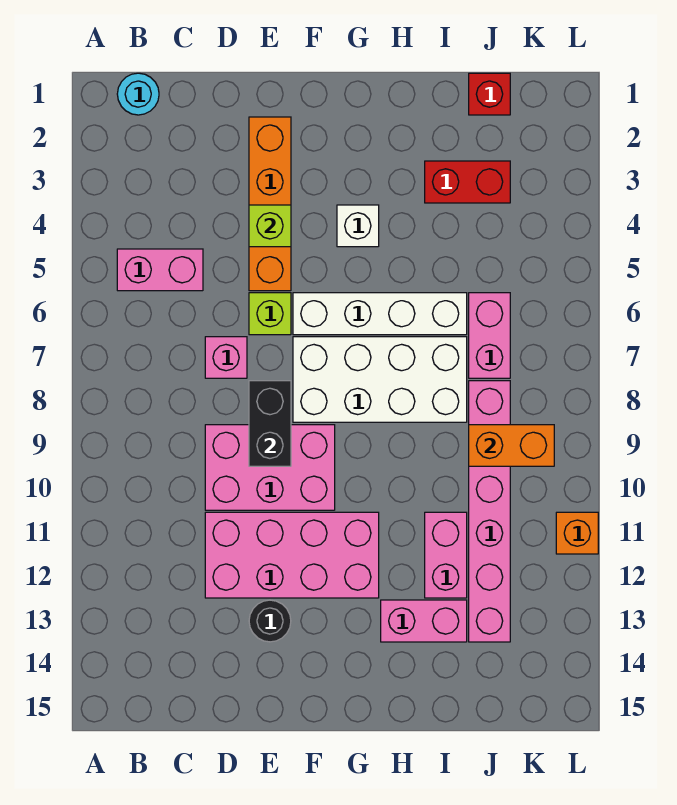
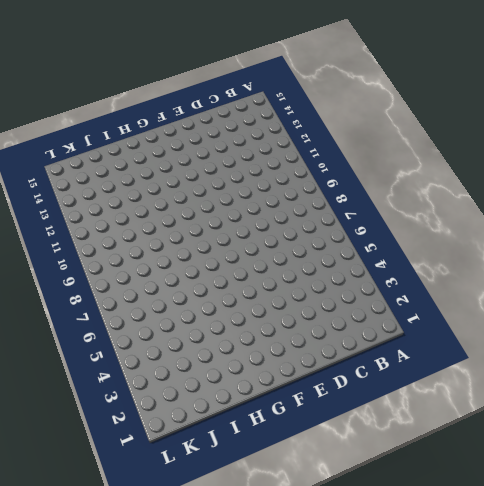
none -> cyan round brick B1 level 1
none -> pink brick B5:C5 level 1
none -> pink brick D7 level 1

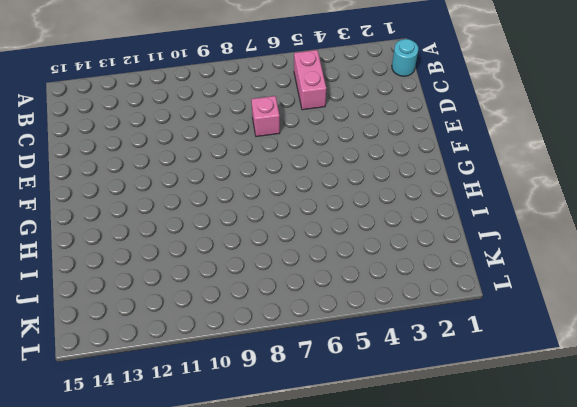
none -> pink brick D9:F10 level 1
none -> pink brick D11:G12 level 1
none -> orange brick E2:E5 level 1

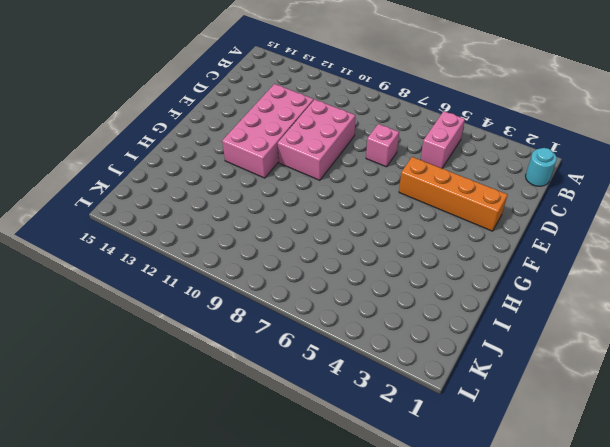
none -> lime brick E6 level 1
none -> black round brick E13 level 1
none -> white brick F6:I6 level 1

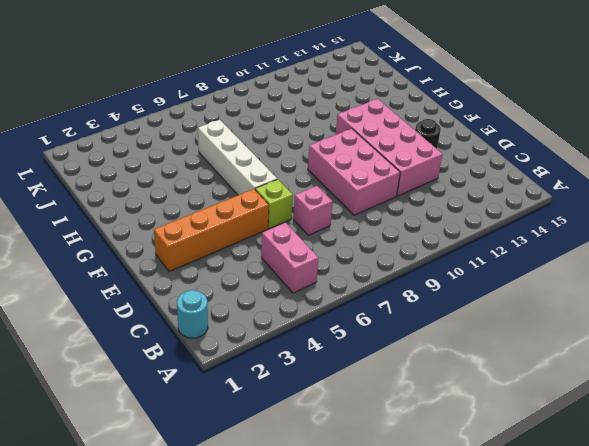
none -> white brick F7:I8 level 1
none -> white brick G4 level 1
none -> pink brick H13:I13 level 1

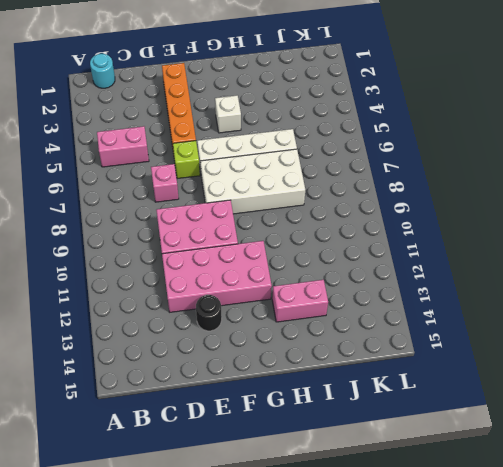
none -> red brick I3:J3 level 1
none -> pink brick I11:I12 level 1
none -> red brick J1 level 1

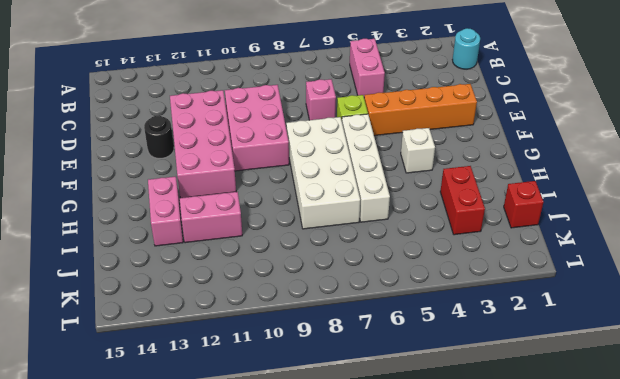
none -> pink brick J6:J7 level 1
none -> pink brick J8:J13 level 1
none -> orange brick L11 level 1

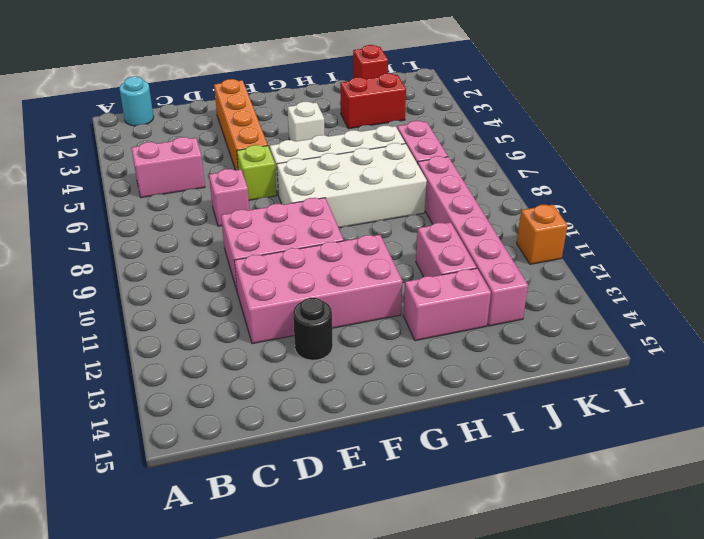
none -> lime brick E4 level 2
none -> black brick E8:E9 level 2
none -> orange brick J9:K9 level 2

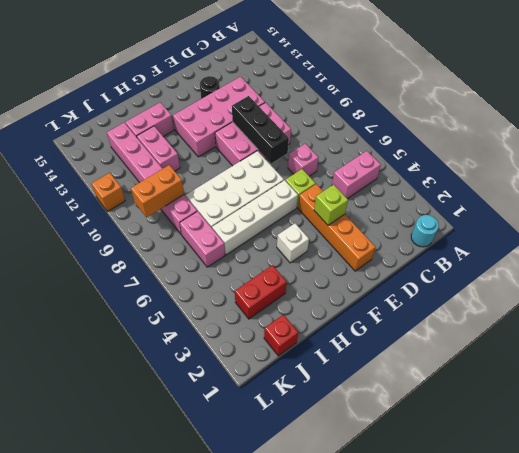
black brick E8:E10 level 2 -> black brick E8:E9 level 2

